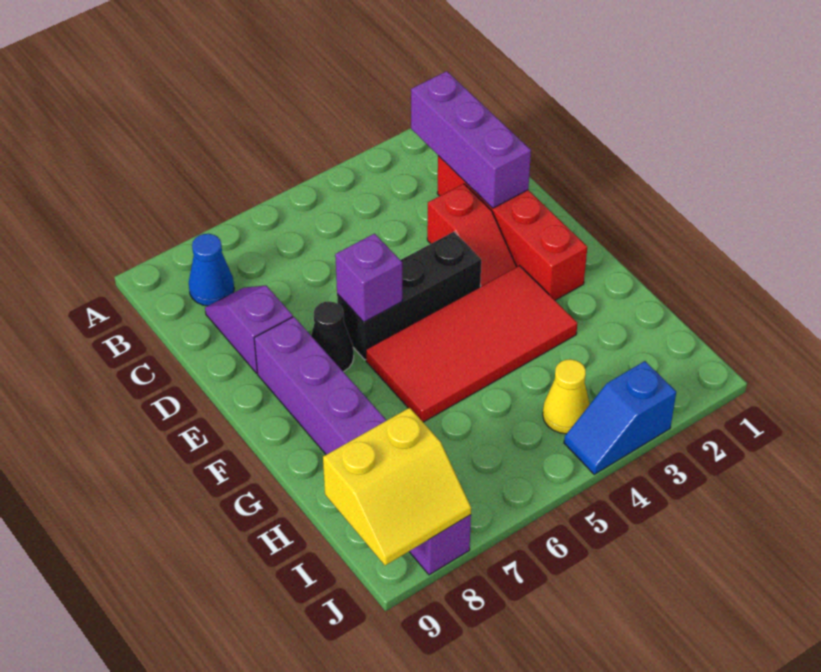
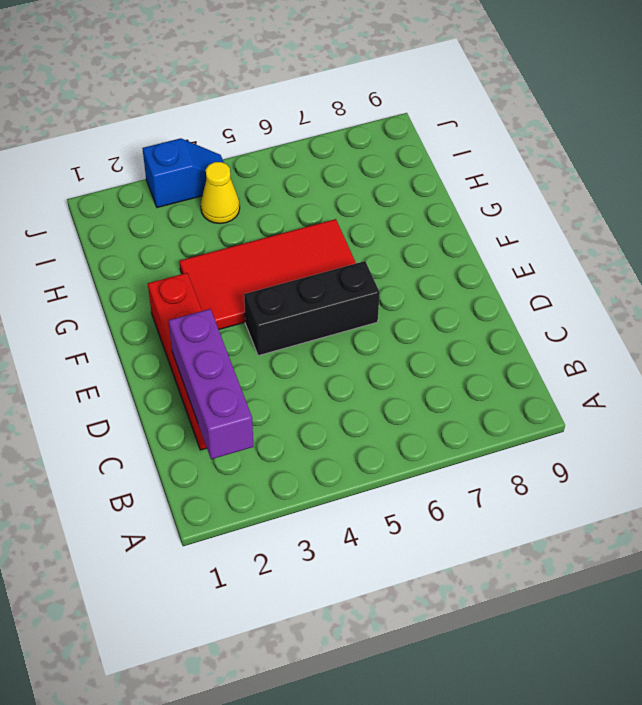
none -> blue cone B8 level 1
none -> purple slope C8:D8 level 1 top D
none -> red slope D3:E3 level 1 top D

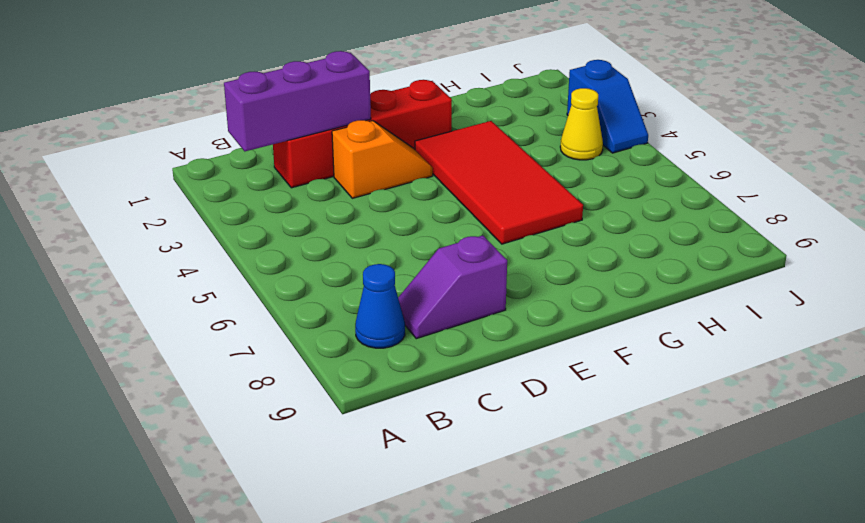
orange slope D3:E3 level 1 top D -> red slope D3:E3 level 1 top D
none -> black brick E4:E6 level 1
none -> black cone E7 level 1
none -> purple brick E8:J8 level 1

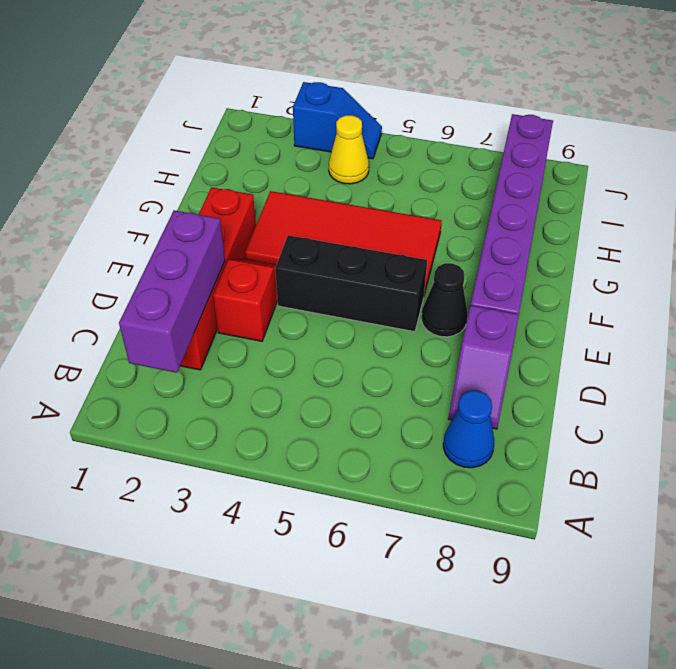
none -> purple brick E6 level 2
none -> yellow slope I8:J9 level 2 top I

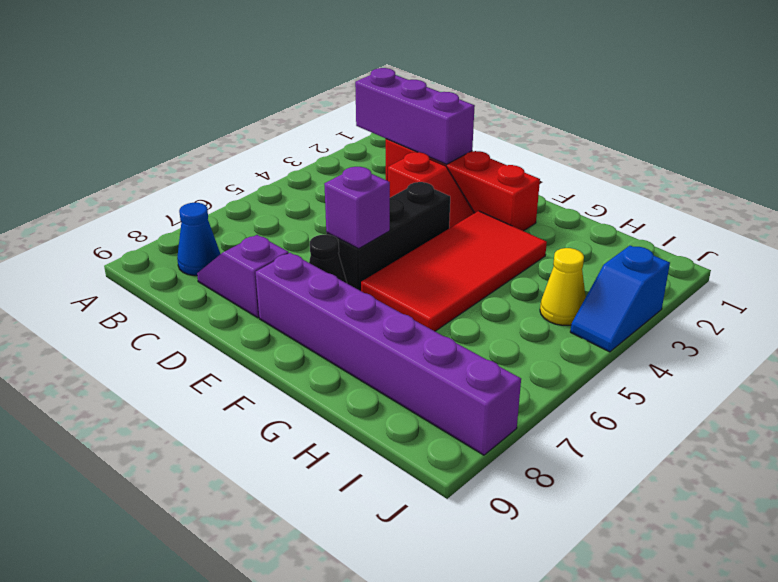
none -> yellow slope I8:J9 level 2 top I

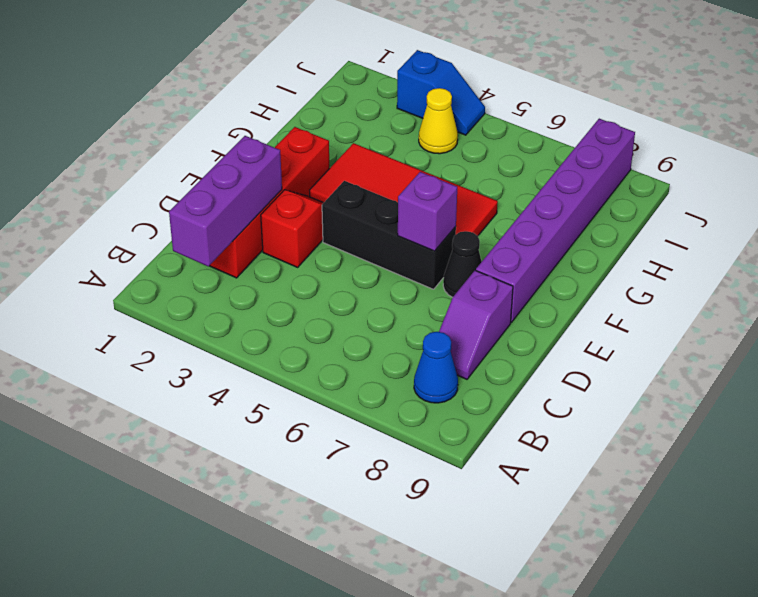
none -> yellow slope I8:J9 level 2 top I

